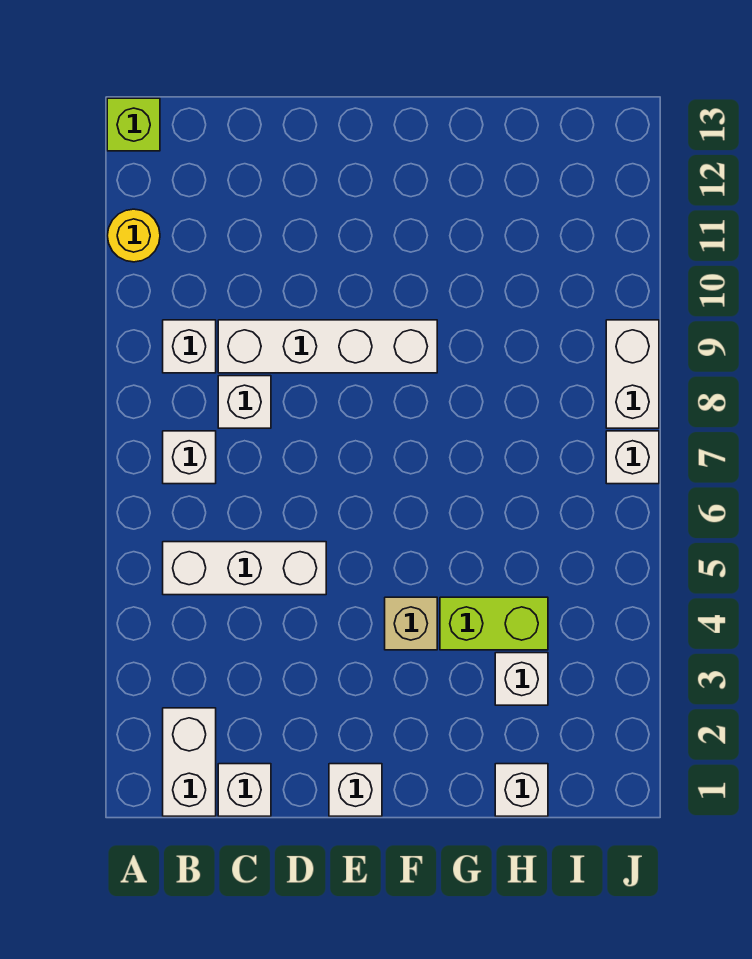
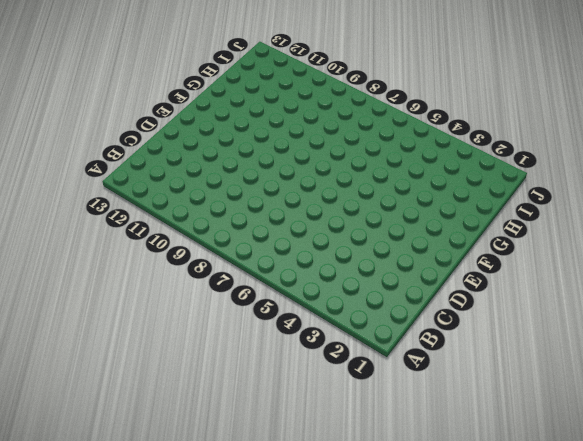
none -> yellow round brick A11 level 1
none -> lime brick A13 level 1
none -> white brick B1:B2 level 1

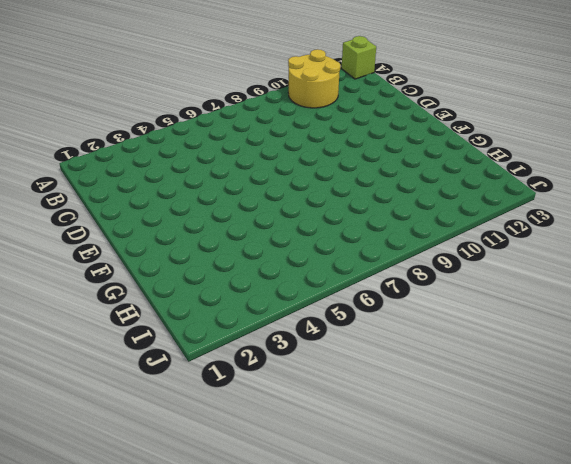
yellow round brick A10:B11 level 1 -> yellow round brick A11 level 1
none -> white brick B1:B2 level 1
none -> white brick B5:D5 level 1
none -> white brick B7 level 1

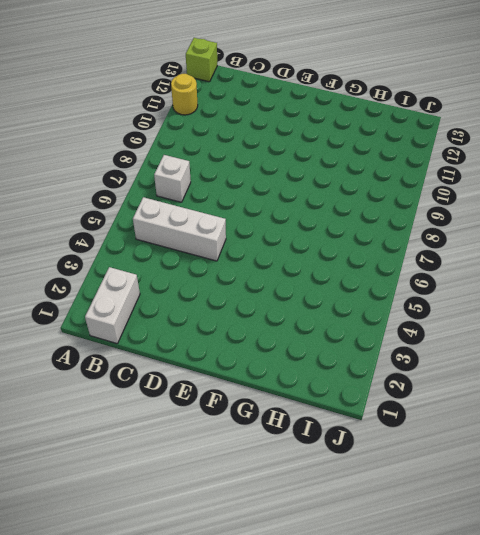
none -> white brick B9 level 1
none -> white brick C1 level 1
none -> white brick C8 level 1

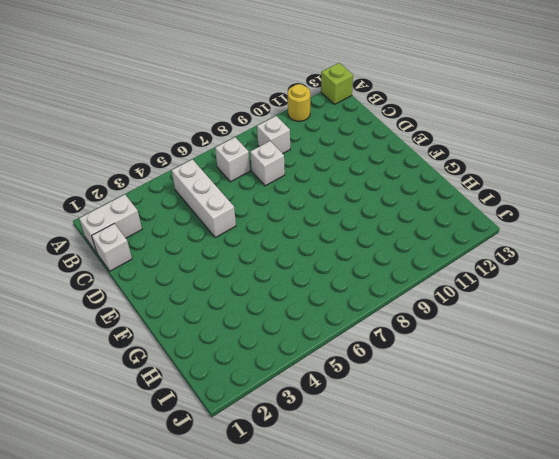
none -> white brick C9:F9 level 1
none -> white brick E1 level 1
none -> tan brick F4 level 1

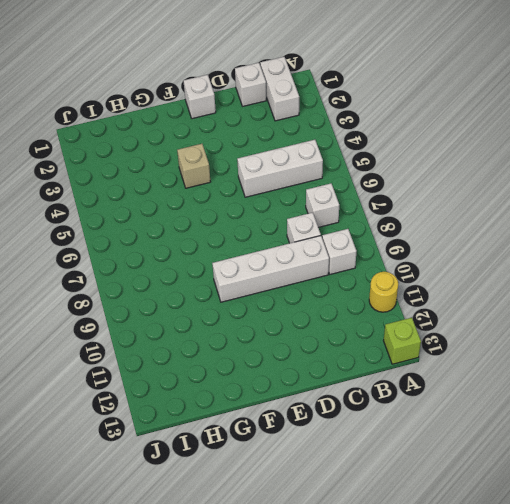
none -> lime brick G4:H4 level 1
none -> white brick H1 level 1
none -> white brick H3 level 1

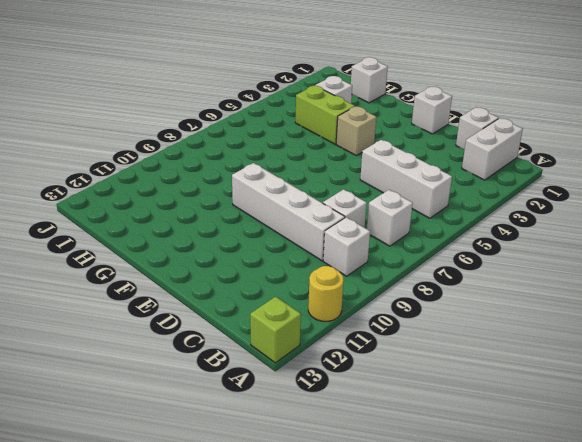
none -> white brick J7 level 1
none -> white brick J8:J9 level 1

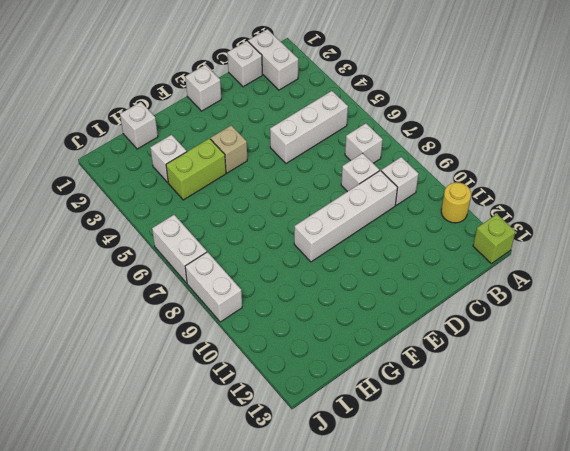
white brick J6:J7 level 1 -> white brick J7 level 1

